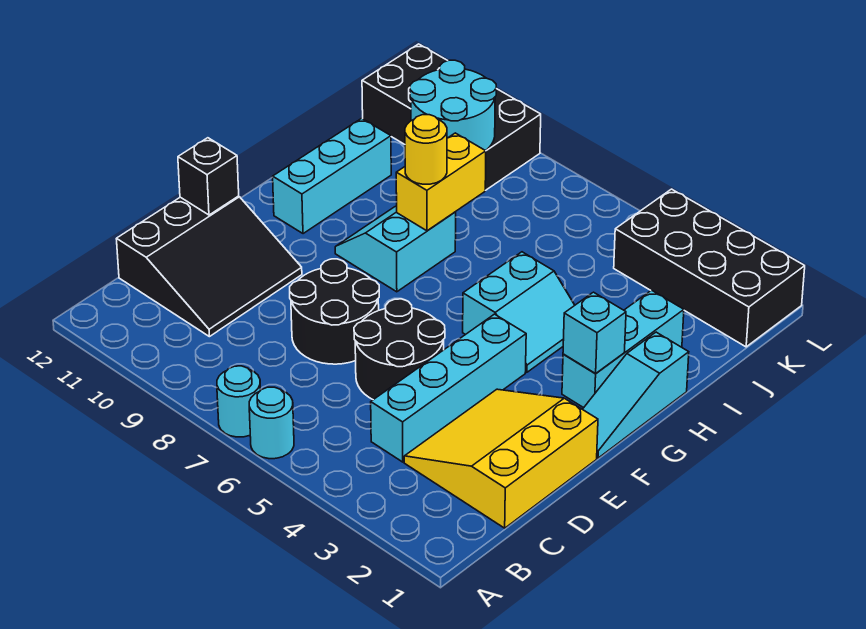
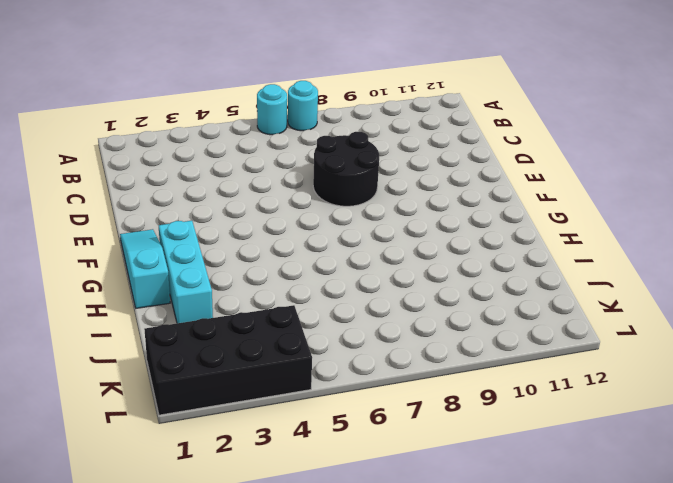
none -> yellow slope C1:E3 level 1 top 1
none -> cyan brick C4:F4 level 1
none -> black slope C10:E12 level 1 top 12

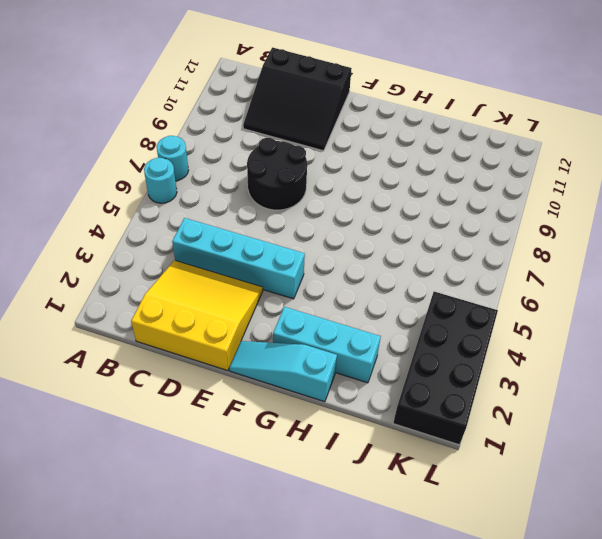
none -> black round brick D5:E6 level 1
none -> cyan slope G4:H5 level 1 top 5
none -> cyan slope G8:H9 level 1 top 8

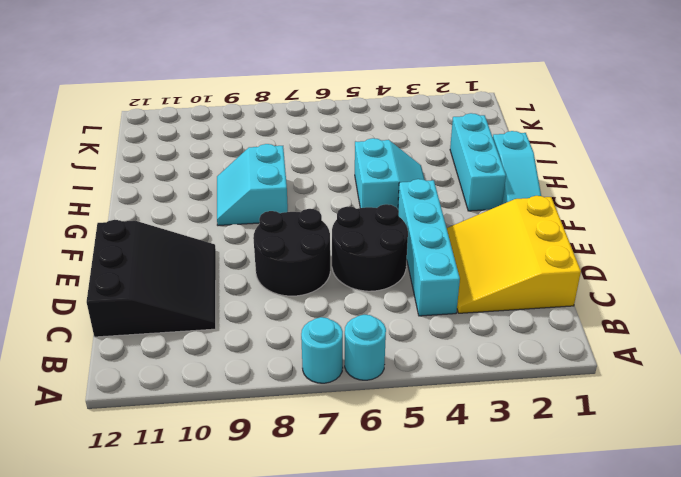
none -> cyan brick G11:I11 level 1
none -> black brick K1:L4 level 1
none -> black brick K9:L12 level 1

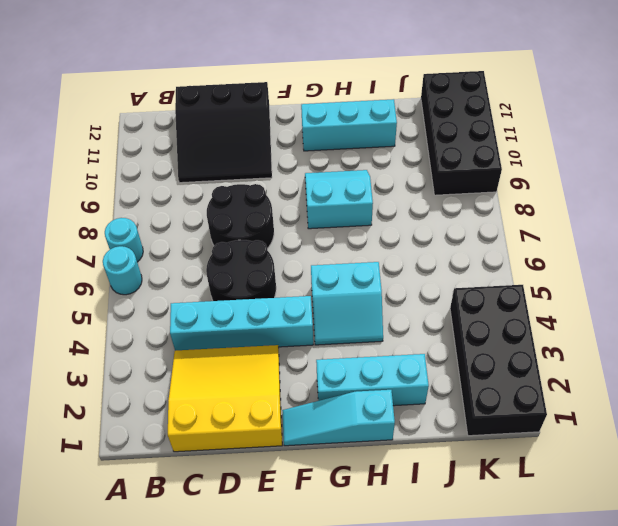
none -> black brick E12 level 2
none -> cyan brick G2 level 2
none -> yellow brick H8:I8 level 2

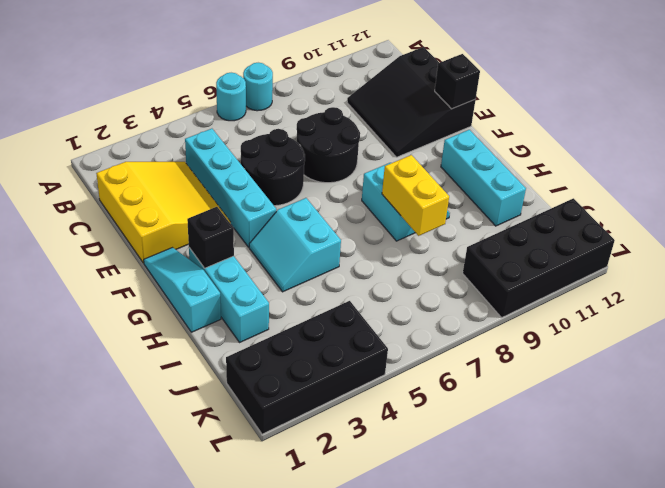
black brick G2 level 2 -> cyan brick G2 level 2
none -> cyan round brick J9:K10 level 2
none -> yellow round brick H8 level 3

